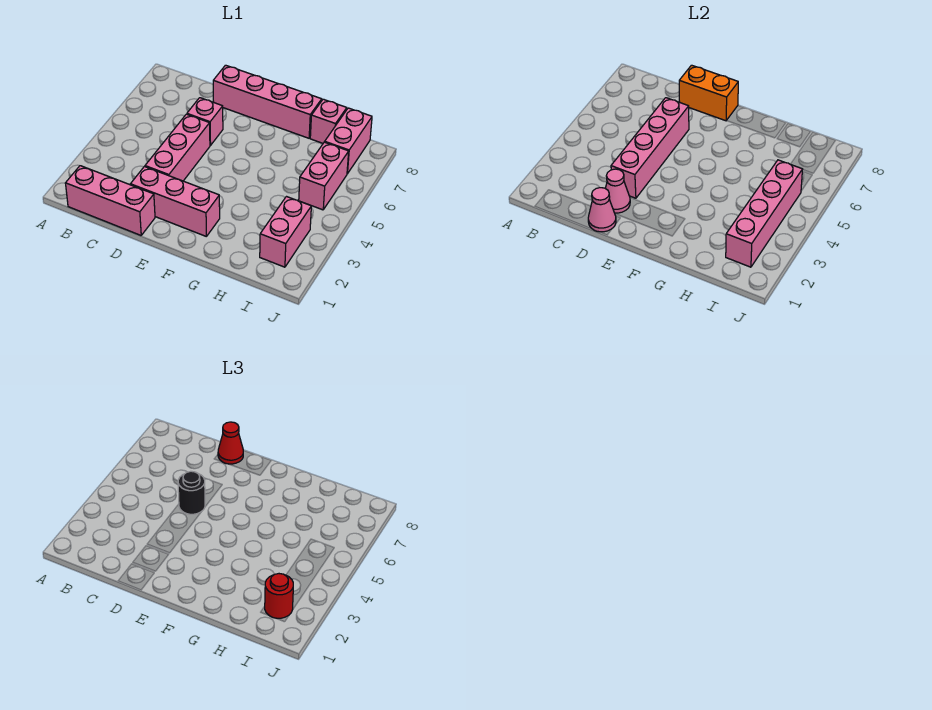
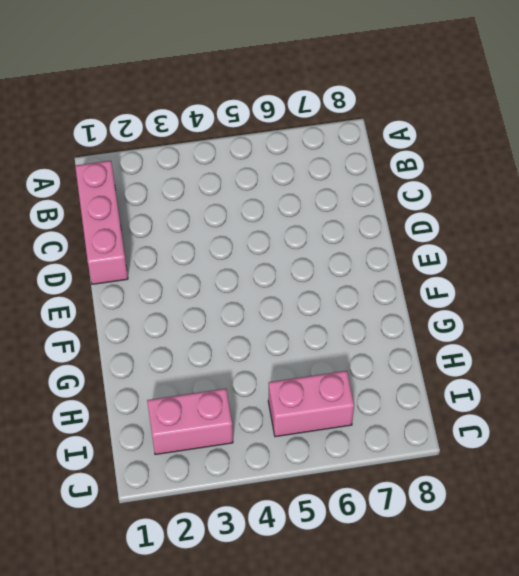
none -> pink brick D2:F2 level 1
none -> pink brick D3:D5 level 1
none -> pink brick D6 level 1

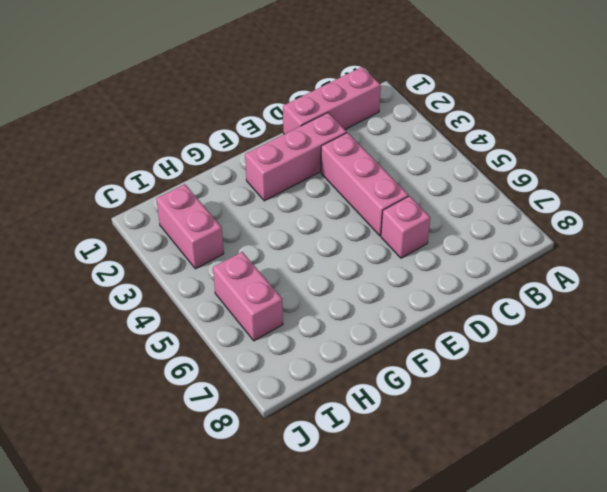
none -> pink brick D8:G8 level 1
none -> pink brick H8 level 1
none -> pink brick I7:I8 level 1

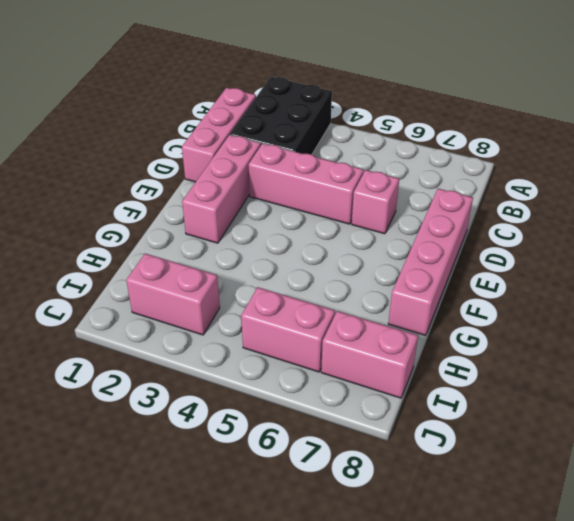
black brick A2:C3 level 1 -> none
none -> pink brick H8 level 1
none -> pink cone D1 level 2
none -> pink cone D2 level 2

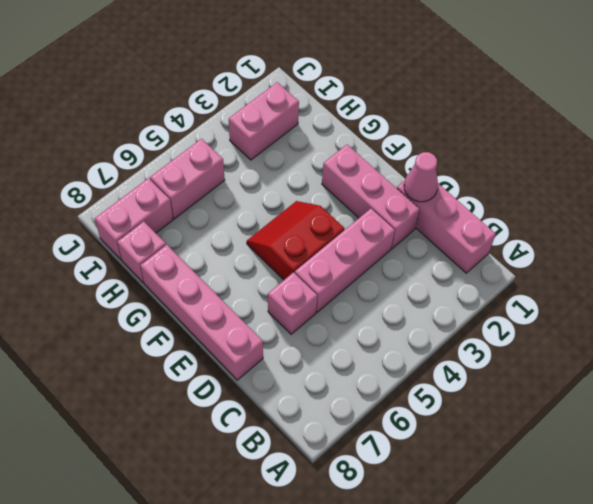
red slope E4:F5 level 1 top E -> none
none -> pink cone D2 level 2
none -> pink brick D3:D6 level 2
none -> orange brick D8:E8 level 2

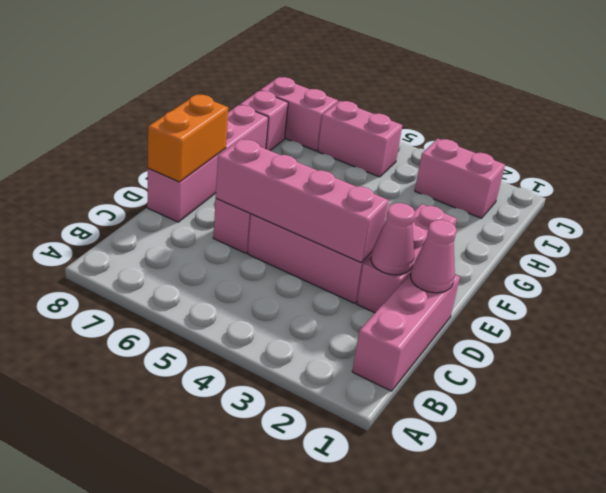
none -> pink brick I2:I5 level 2
none -> black round brick D5 level 3
none -> red cone D8 level 3

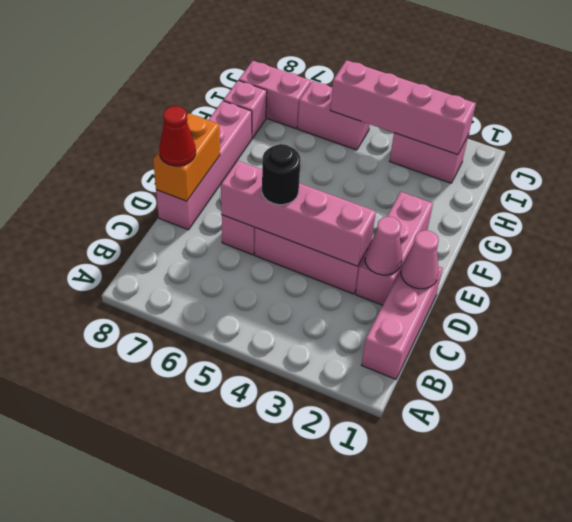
none -> red round brick I2 level 3

